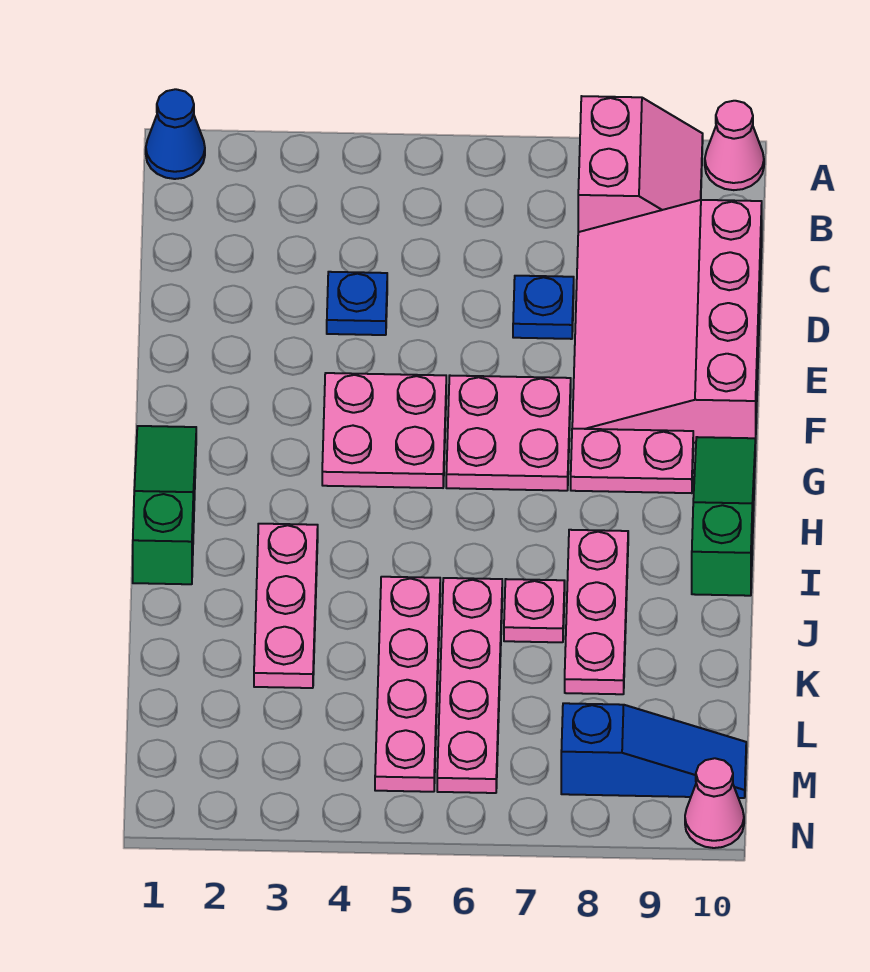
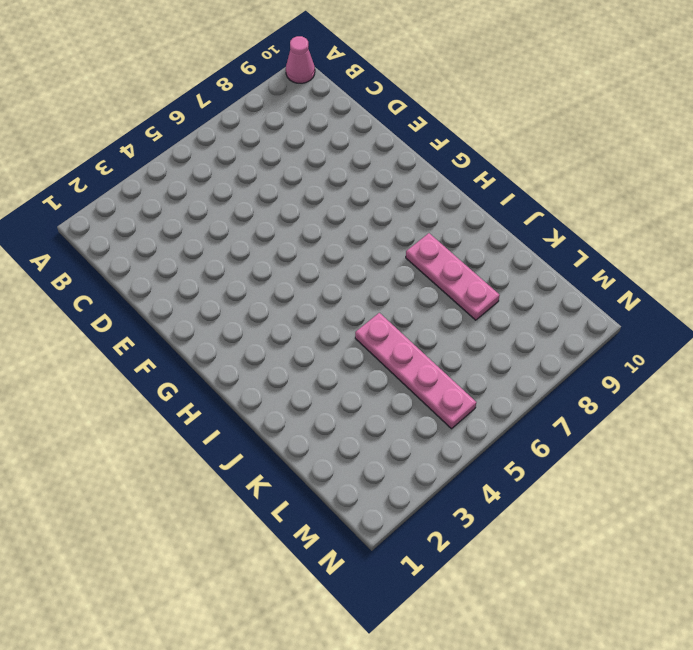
none -> blue cone A1 level 1
none -> pink slope A8:B9 level 1 top 8
none -> pink slope C8:F10 level 1 top 10

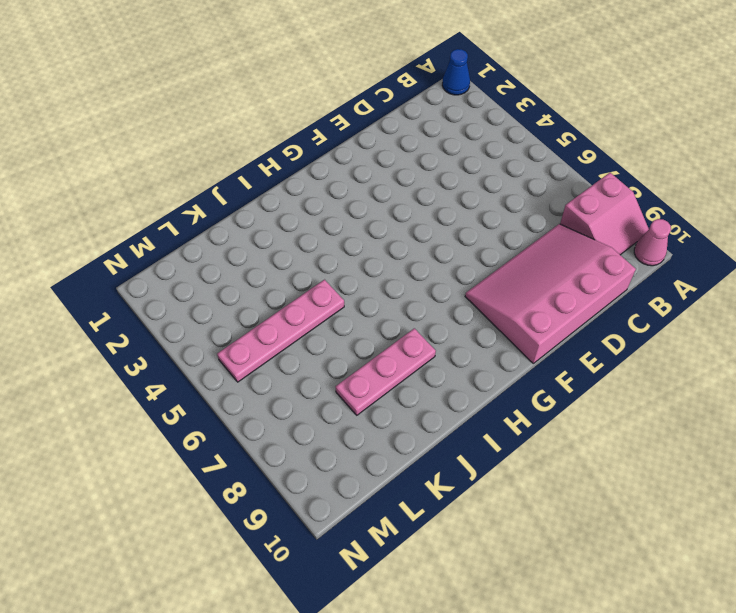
none -> blue plate D4 level 1
none -> blue plate D7 level 1
none -> pink plate F4:G5 level 1

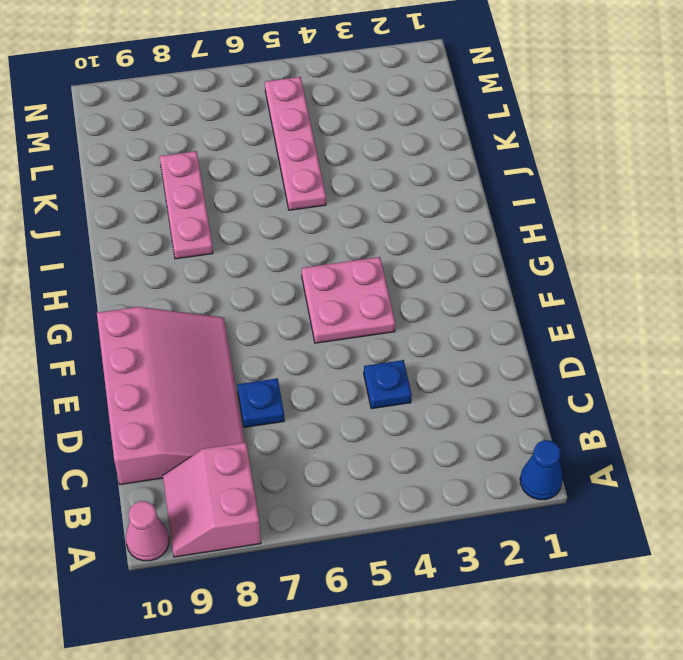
none -> pink plate F6:G7 level 1
none -> green slope G1:I1 level 1 top I
none -> pink plate G8:G9 level 1

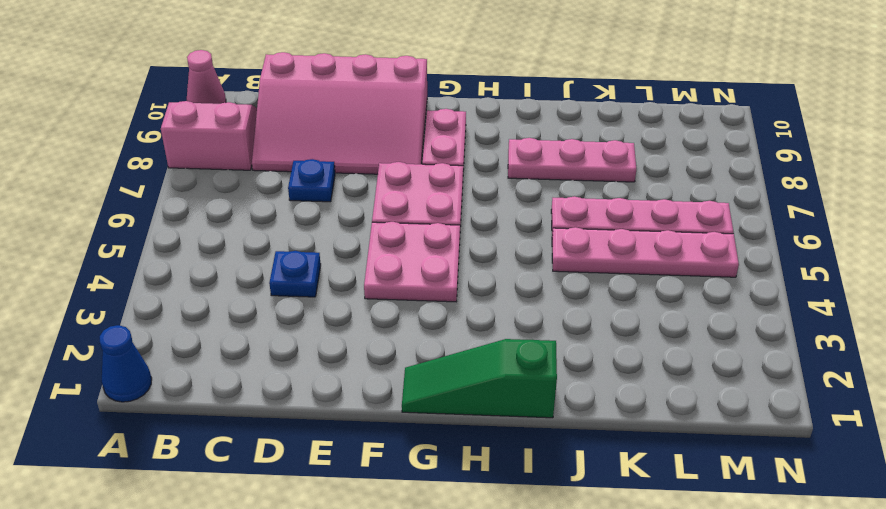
none -> green slope G10:I10 level 1 top I
none -> pink plate I3:K3 level 1
none -> pink plate J7 level 1

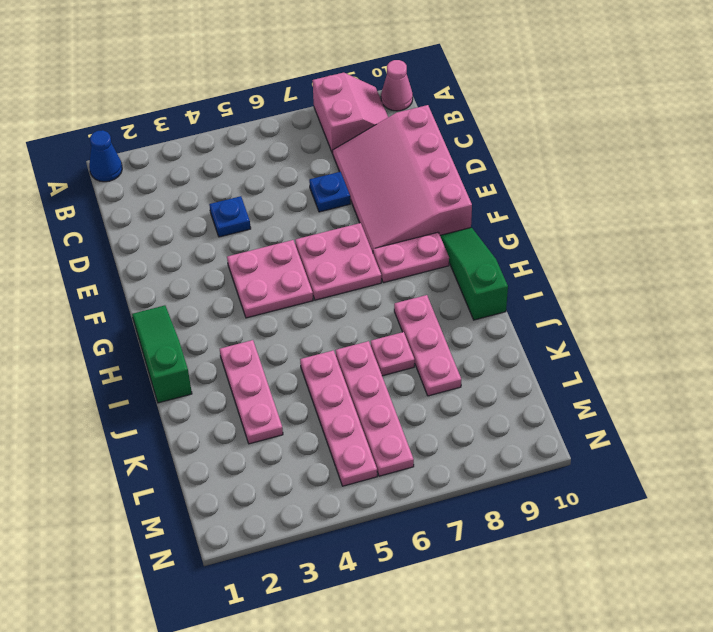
none -> blue slope M8:M10 level 1 top 8
none -> pink cone N10 level 1

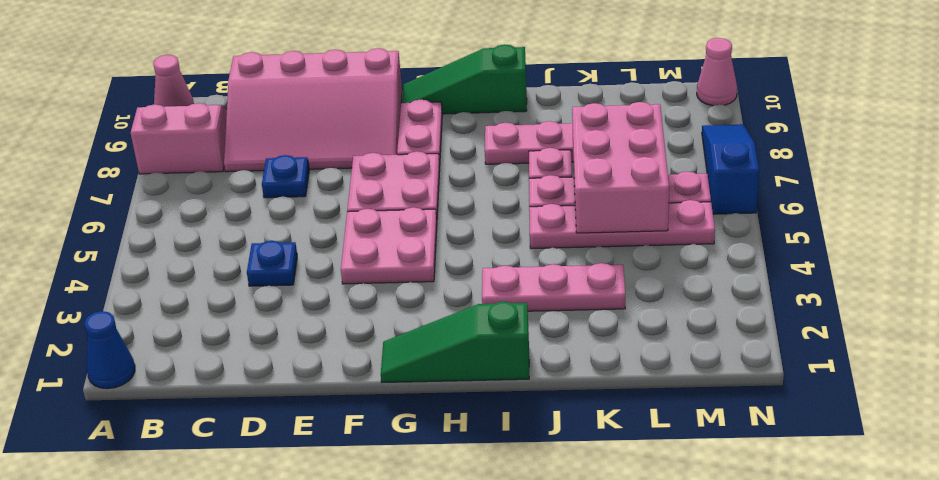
pink brick K5:L7 level 2 -> none
blue slope N6:N8 level 1 top 6 -> blue slope M8:M10 level 1 top 8

